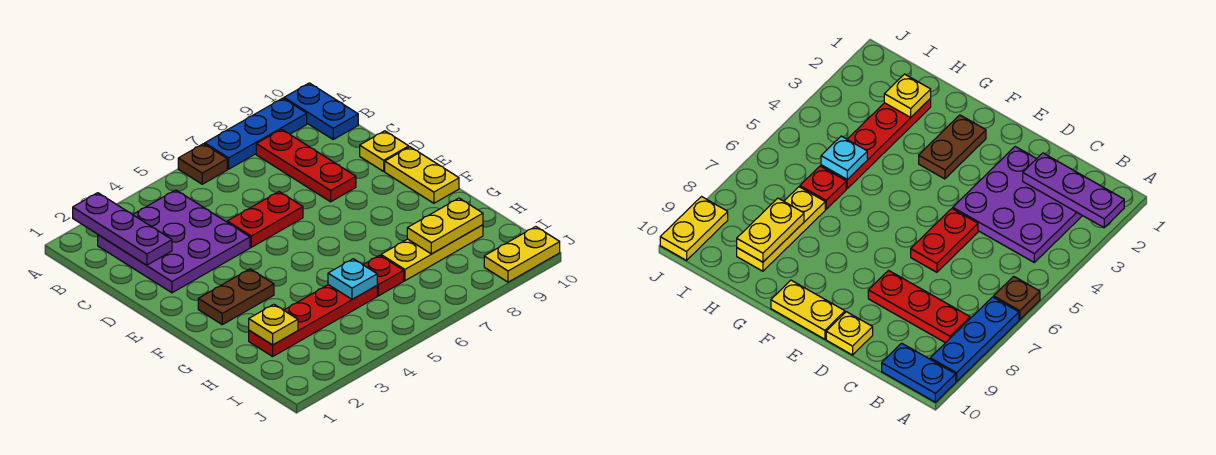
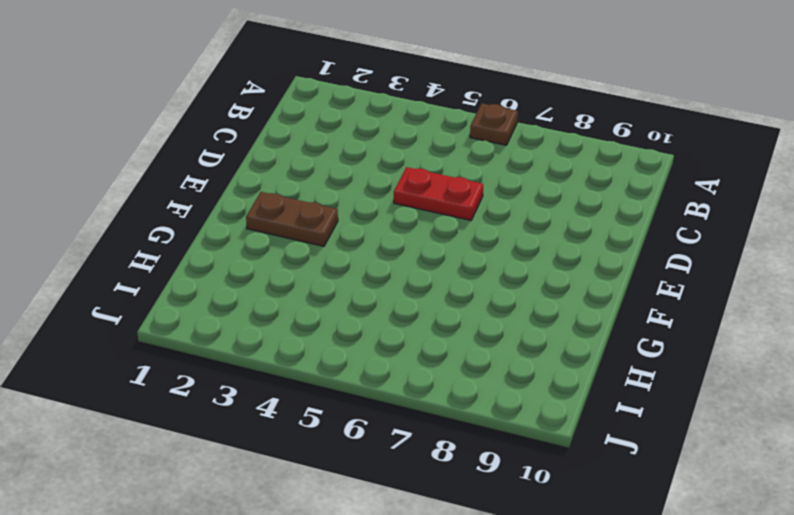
none -> blue plate A7:A9 level 1
none -> blue plate A10:B10 level 1
none -> purple plate B2:D4 level 1

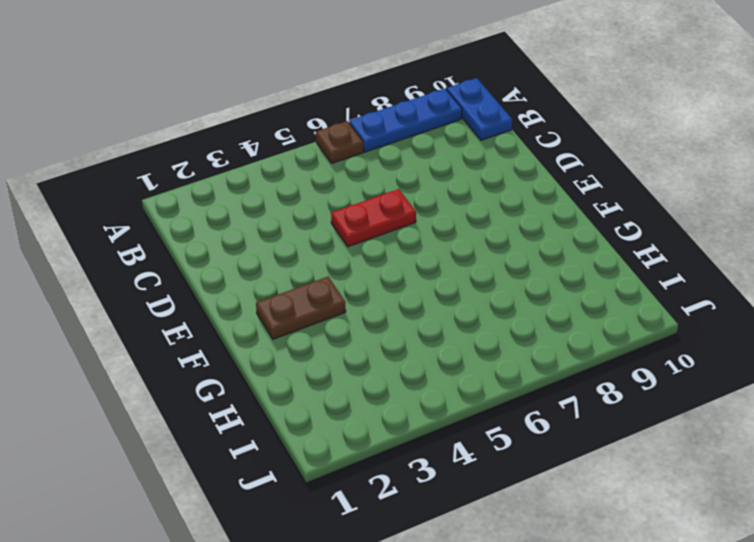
none -> purple plate B2:D4 level 1
none -> red plate B8:D8 level 1
none -> yellow plate D10 level 1

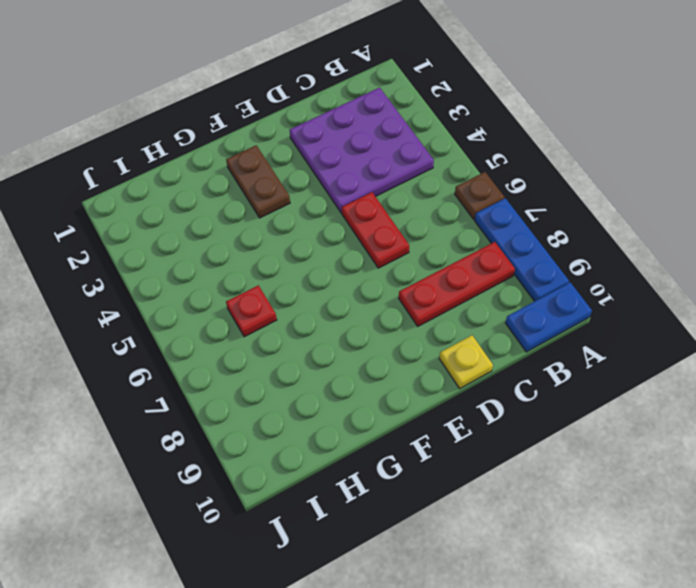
none -> yellow plate E10:F10 level 1
none -> red plate H2:H5 level 1
none -> yellow plate H7:H9 level 1

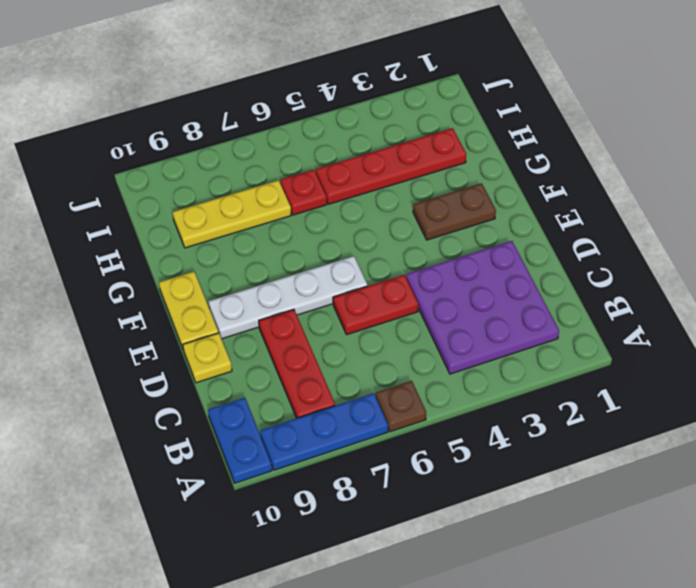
white plate E6:E9 level 1 -> none
none -> yellow plate J9:J10 level 1
none -> purple plate A2:C2 level 2
none -> yellow plate H2 level 2

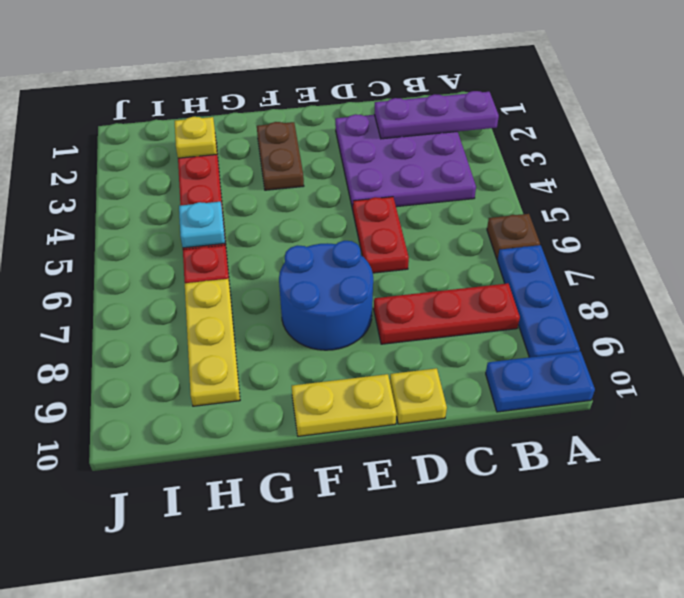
blue round brick E7:F8 level 1 -> none
none -> yellow plate J9:J10 level 1
none -> yellow plate H8:H9 level 2

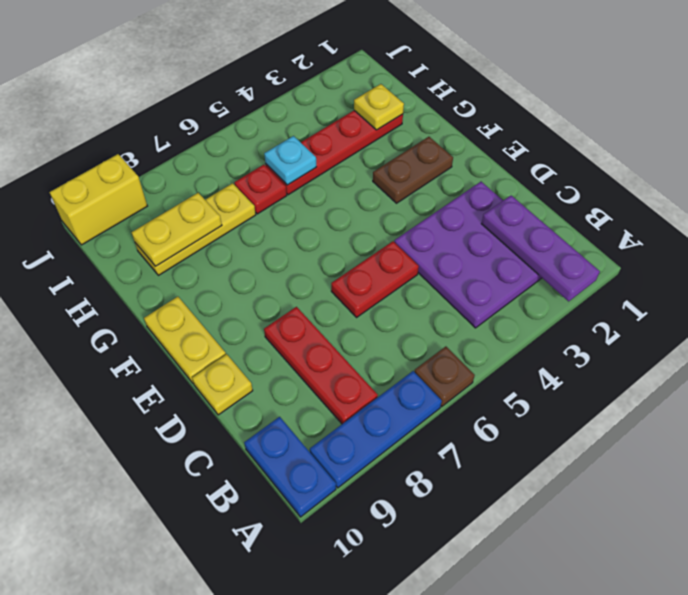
yellow brick J9:J10 level 1 -> yellow plate J9:J10 level 1

